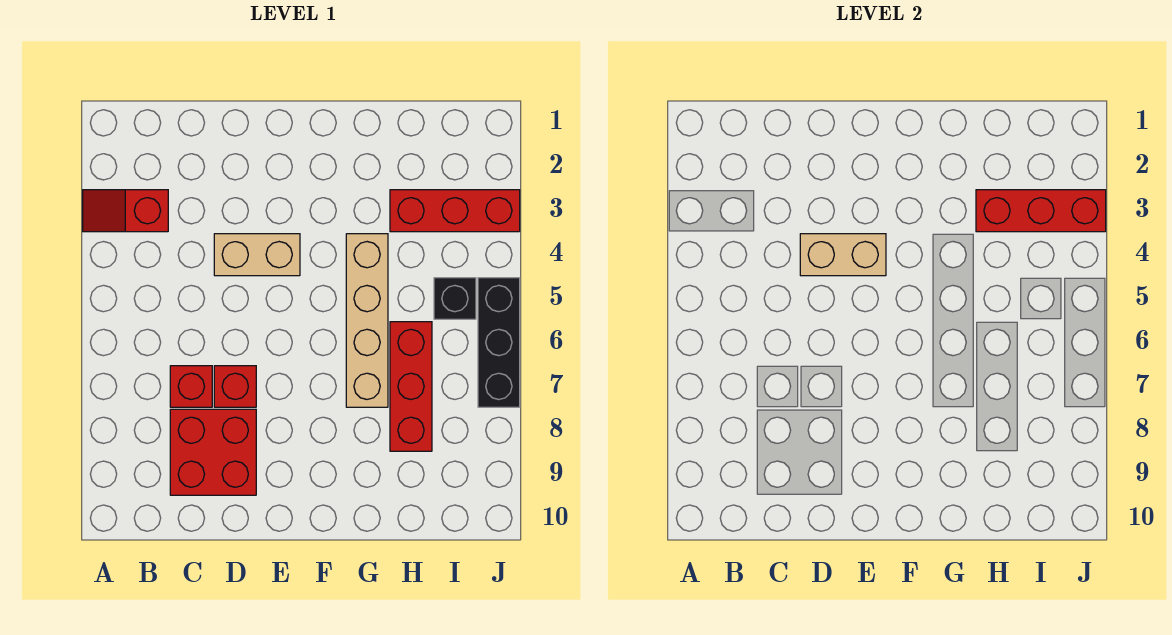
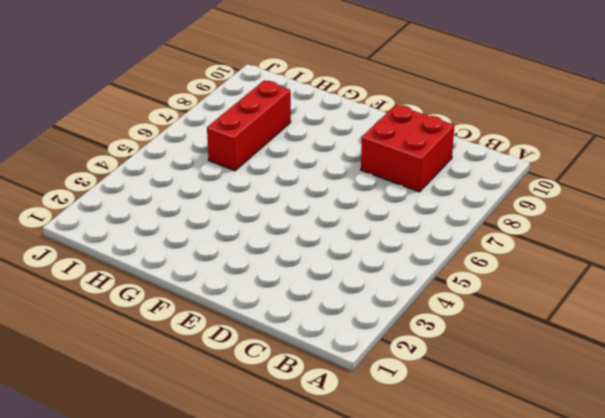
none -> red slope A3:B3 level 1 top B
none -> red brick C7 level 1
none -> tan brick D4:E4 level 1

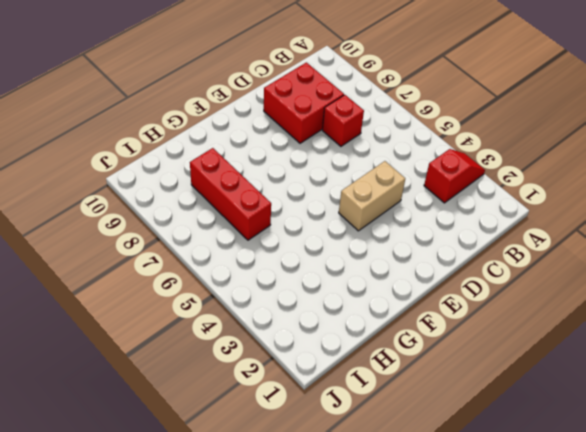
none -> red brick D7 level 1
none -> tan brick G4:G7 level 1
none -> red brick H3:J3 level 1

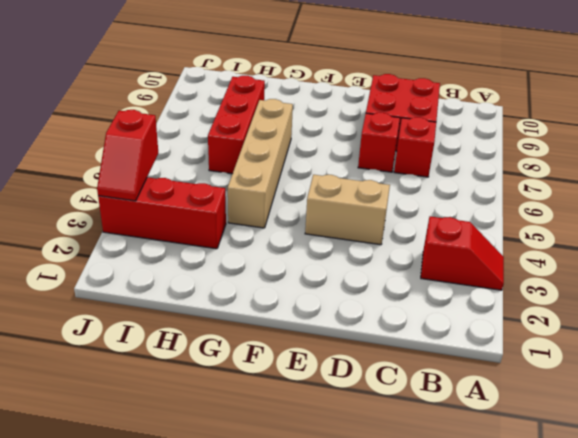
red slope J3:J4 level 2 top 4 -> red brick H3:J3 level 2
none -> black brick I5 level 1
none -> black brick J5:J7 level 1
none -> tan brick D4:E4 level 2

